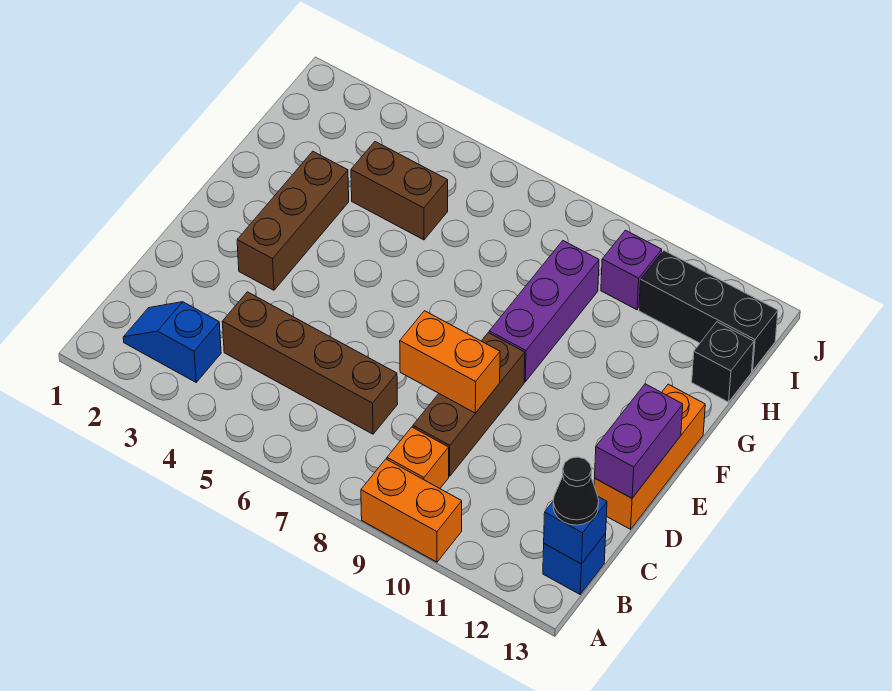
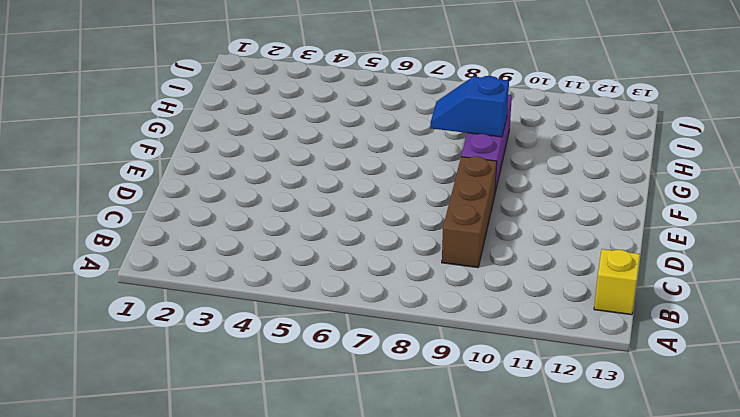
yellow brick B13 level 1 -> blue brick B13 level 1
blue slope G8:G9 level 2 top 9 -> blue slope B2:B3 level 1 top 3
none -> orange brick A9:A10 level 1
none -> orange brick B9 level 1
none -> brown brick C4:C7 level 1

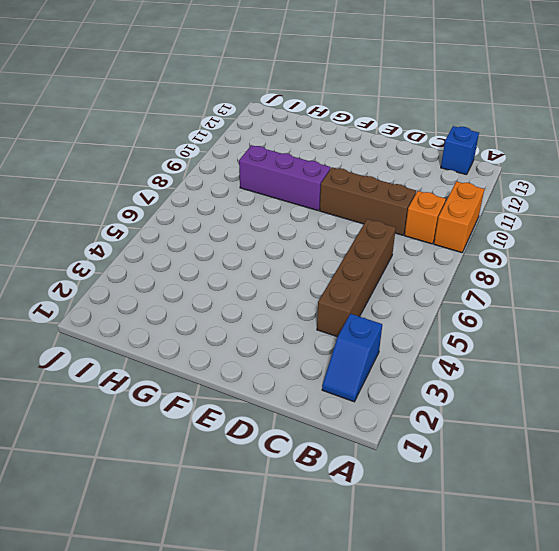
none -> orange brick D13:F13 level 1
none -> brown brick E3:G3 level 1
none -> brown brick H4:H5 level 1

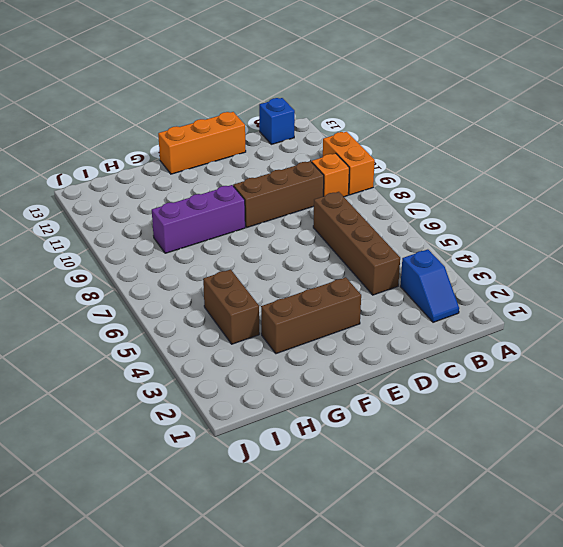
none -> black brick H13 level 1
none -> purple brick I10 level 1
none -> black brick I11:I13 level 1

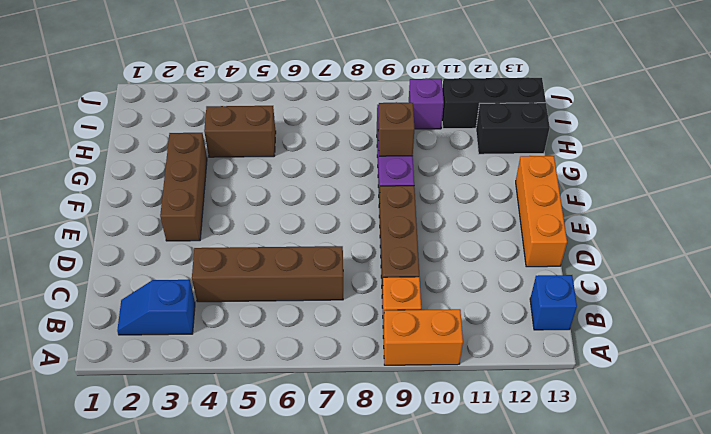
brown brick G9 level 2 -> none
black brick H12:H13 level 1 -> black brick H13 level 1
none -> blue brick B13 level 2
none -> orange brick D8:D9 level 2
none -> purple brick D13:E13 level 2

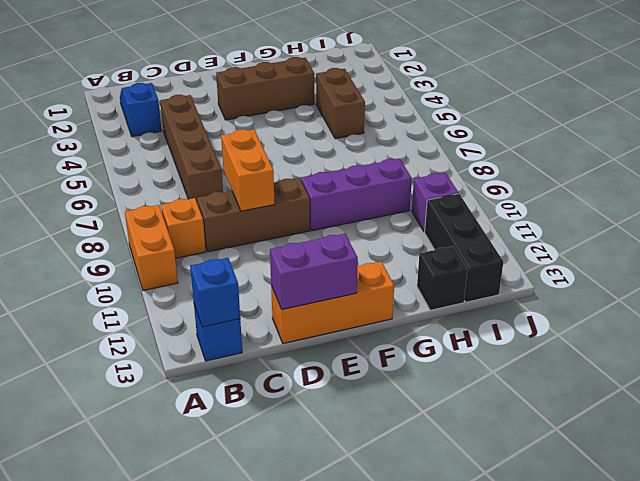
none -> black cone B13 level 3

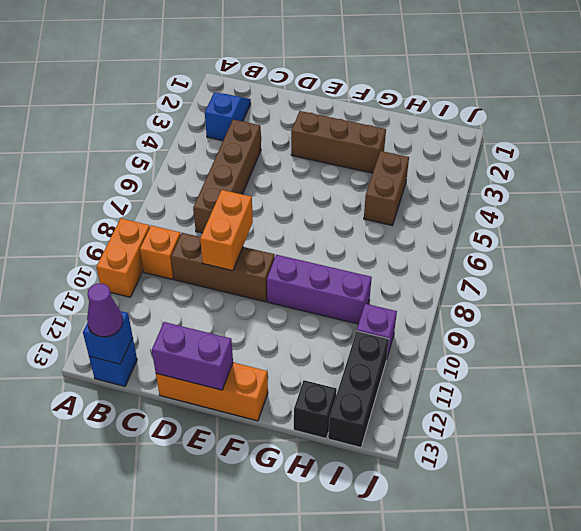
purple cone B13 level 3 -> black cone B13 level 3

